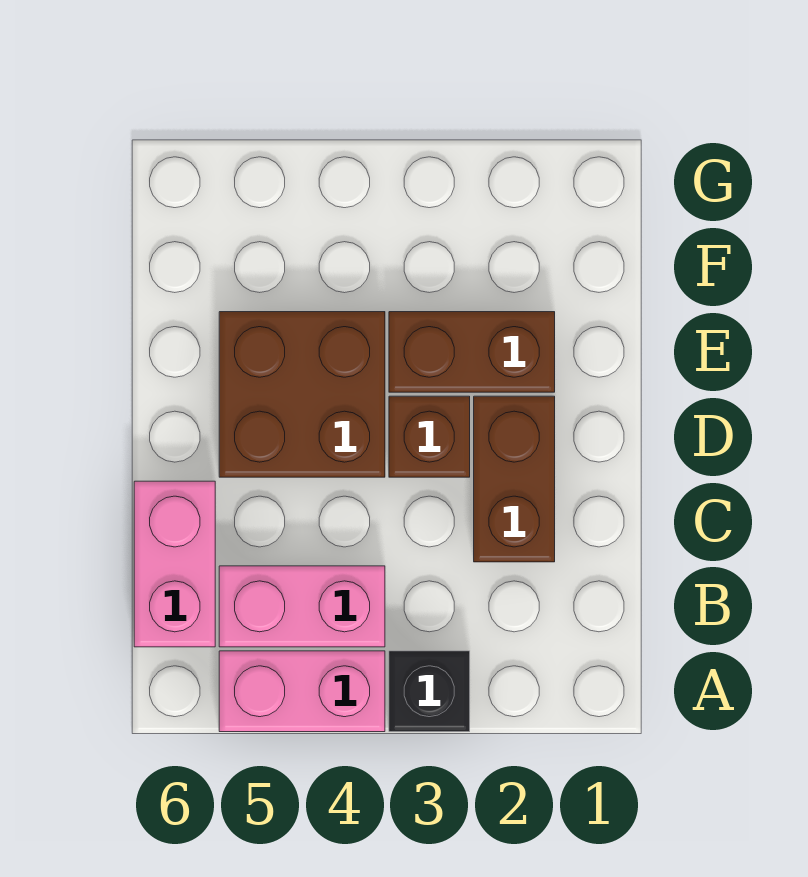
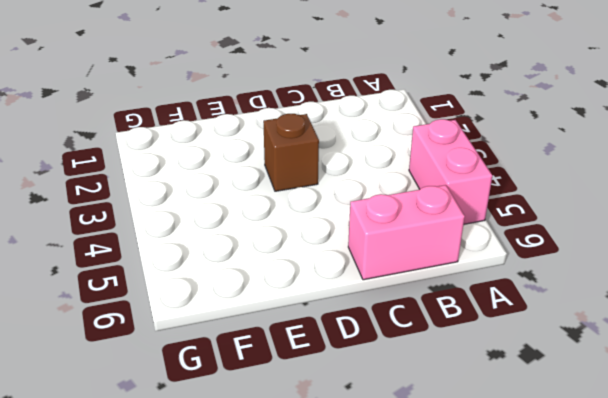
none -> black brick A3 level 1
none -> pink brick B4:B5 level 1

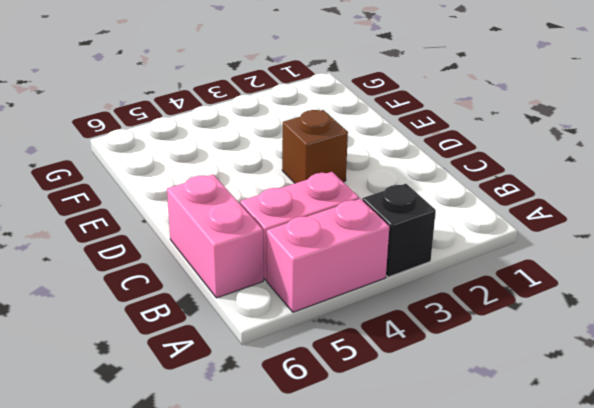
none -> brown brick C2:D2 level 1
none -> brown brick D4:E5 level 1

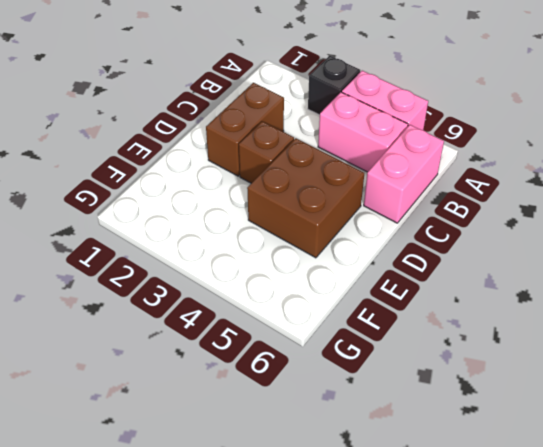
none -> brown brick E2:E3 level 1

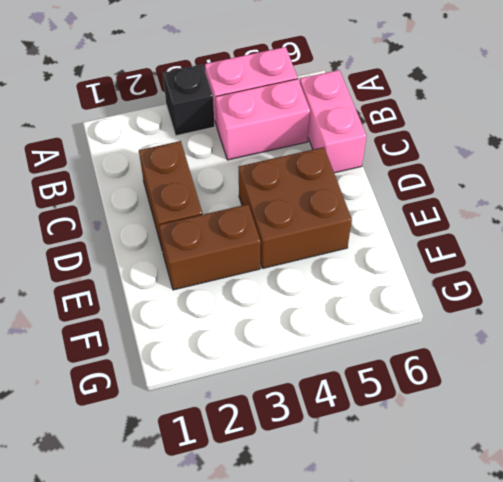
none -> brown brick D3 level 1

